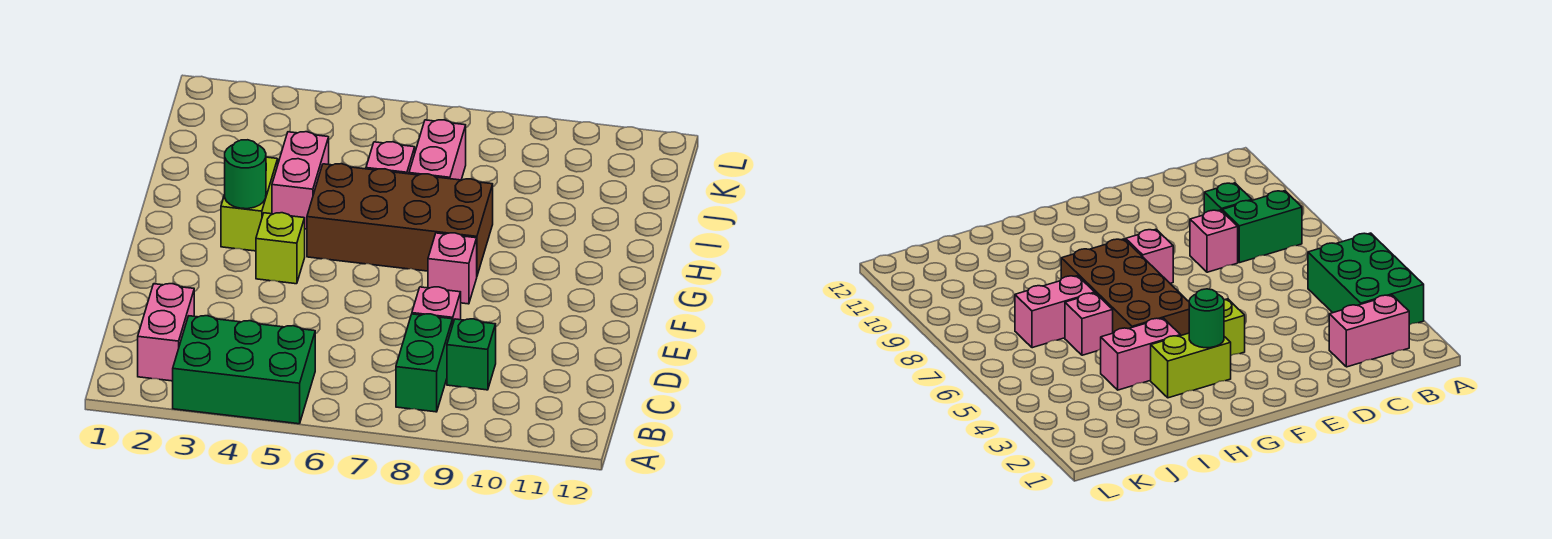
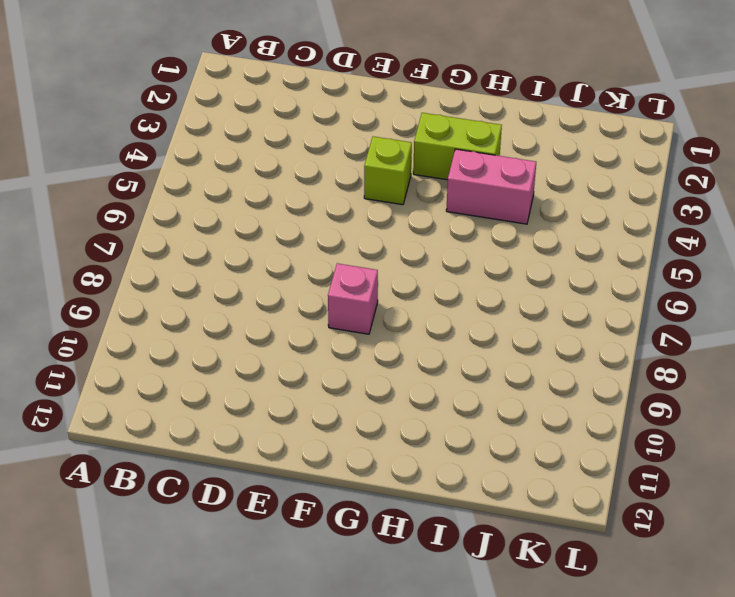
none -> green brick A3:B5 level 1
none -> pink brick B2:C2 level 1
none -> green brick B8:C8 level 1

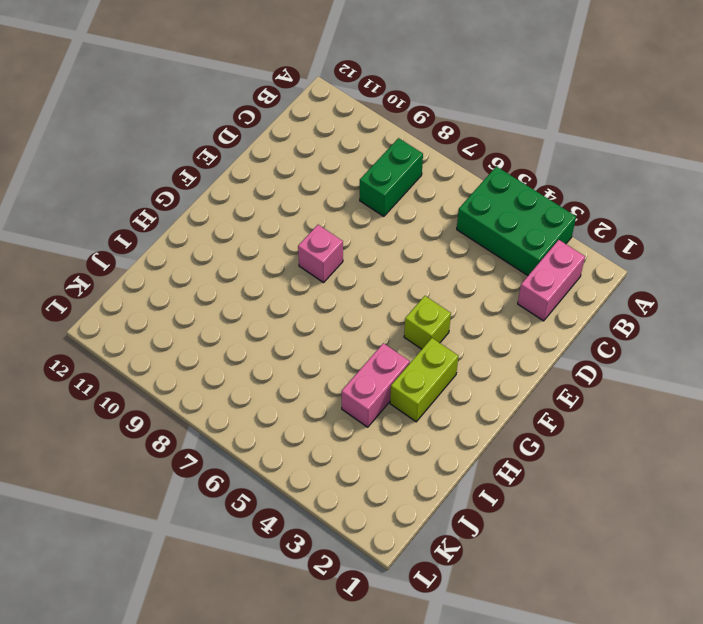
none -> green brick C9 level 1
none -> pink brick D8 level 1
none -> brown brick G5:H8 level 1

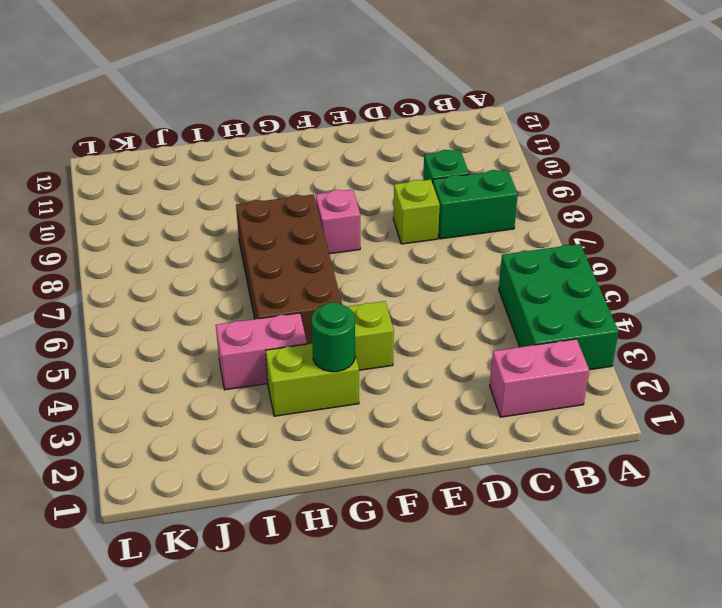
lime brick D8 level 1 -> pink brick D8 level 1
none -> pink brick I6 level 1
none -> pink brick I7:J7 level 1

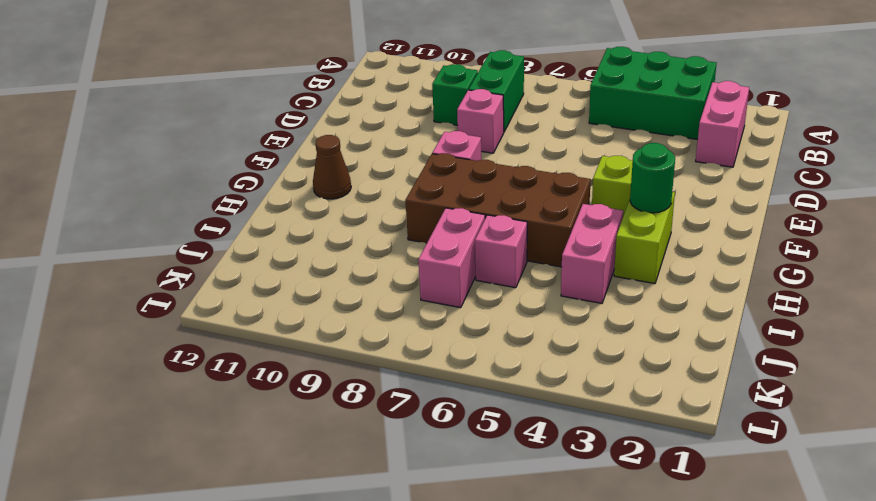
brown cone G11 level 1 -> none

